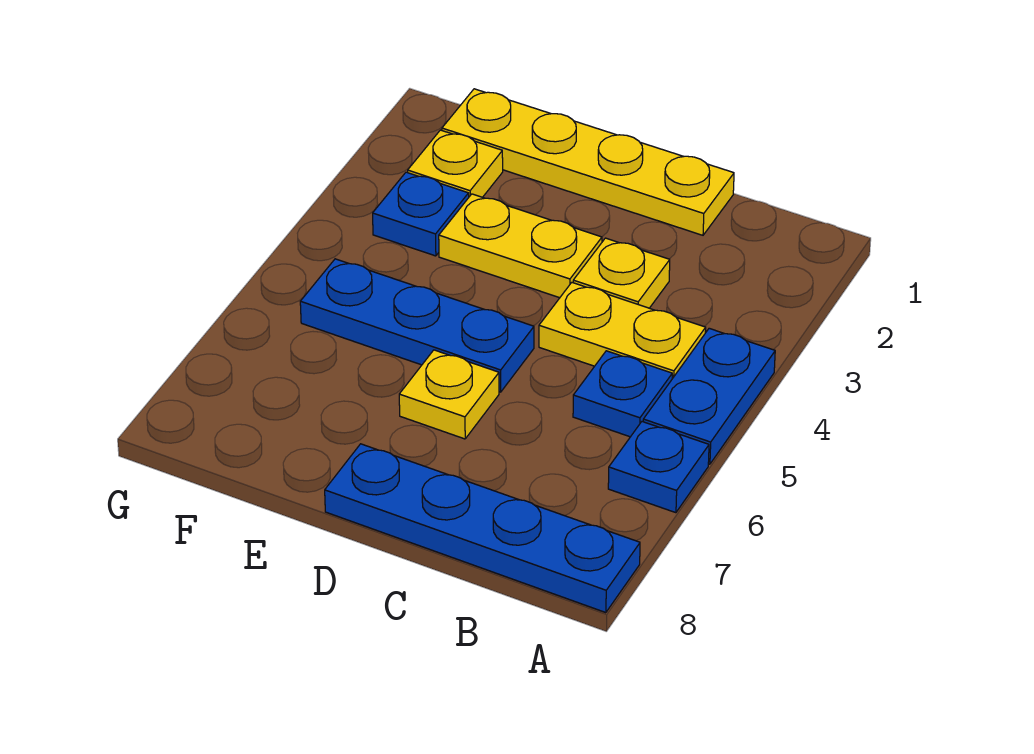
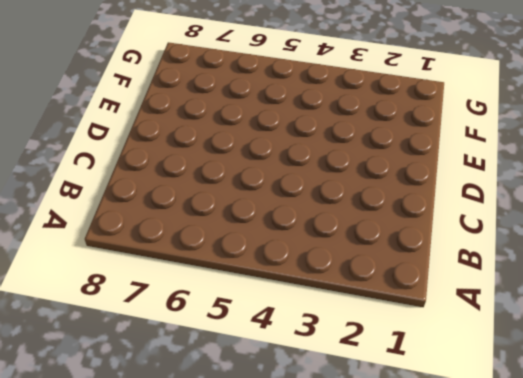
none -> blue plate A4:A5 level 1
none -> blue plate A6 level 1
none -> blue plate A8:D8 level 1

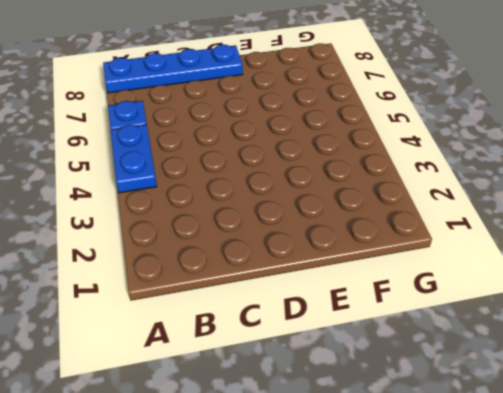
none -> yellow plate B4:C4 level 1
none -> blue plate B5 level 1
none -> yellow plate C1:F1 level 1

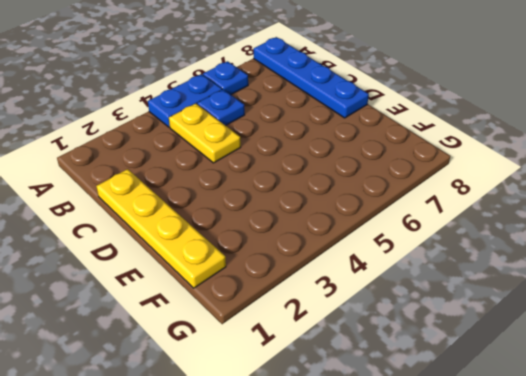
none -> yellow plate C3 level 1
none -> yellow plate D3:E3 level 1
none -> blue plate D5:F5 level 1

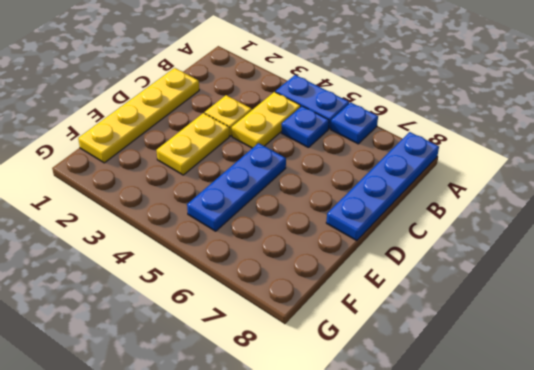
none -> yellow plate D6 level 1
none -> yellow plate F2 level 1
none -> blue plate F3 level 1

